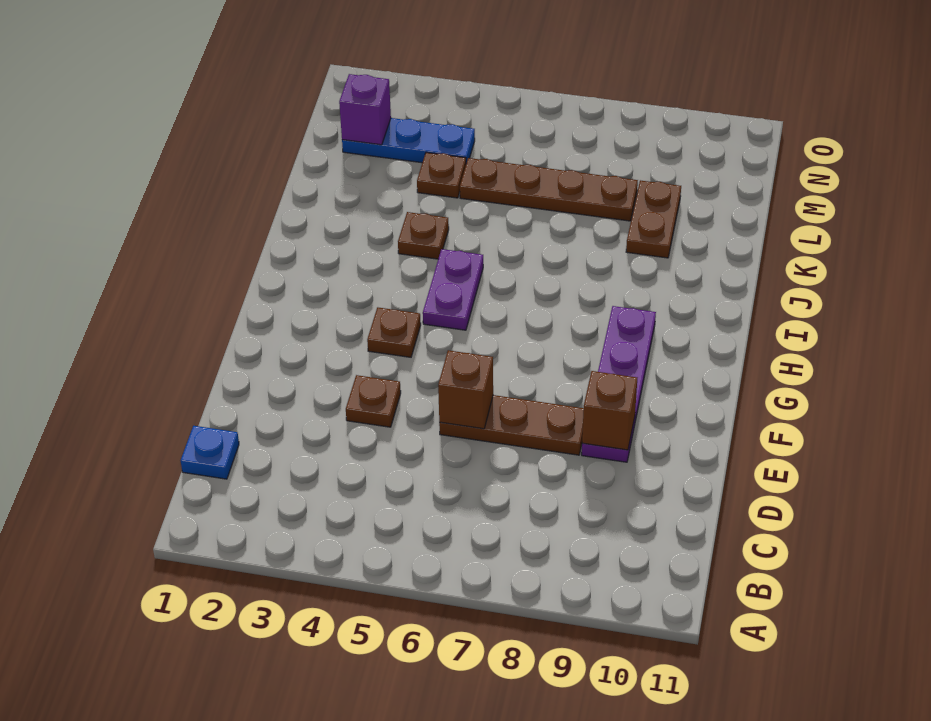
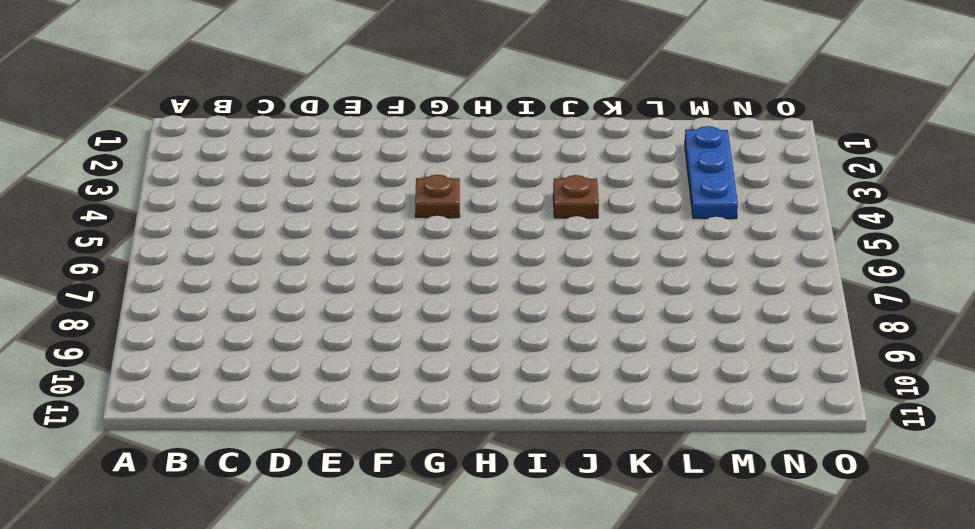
none -> blue plate C1 level 1
none -> brown plate E4 level 1
none -> brown plate E6:E8 level 1

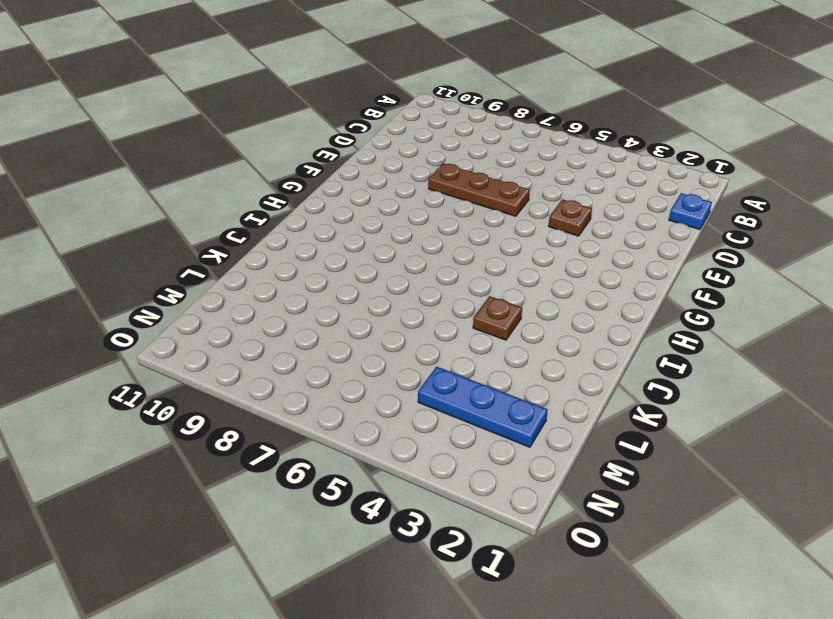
none -> purple plate E9:H9 level 1
none -> brown plate G4 level 1
none -> purple plate H5:I5 level 1

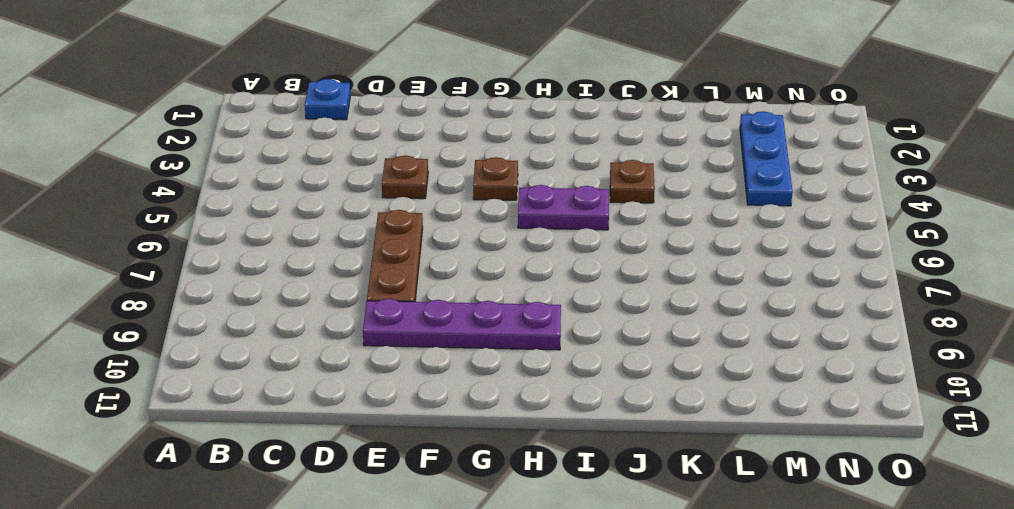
none -> brown plate K9:L9 level 1
none -> brown plate L4 level 1
none -> brown plate L5:L8 level 1

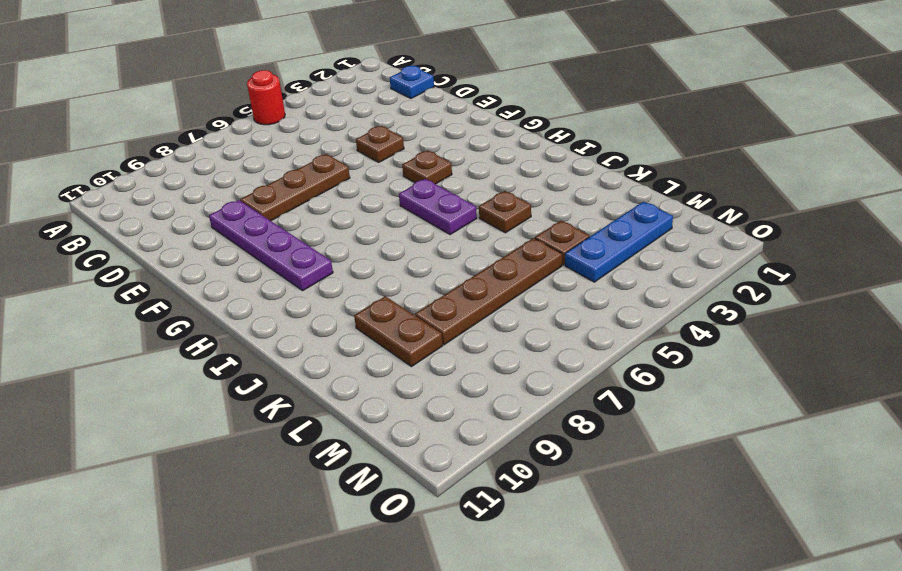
red round brick A5 level 1 -> none
none -> brown brick E6 level 2
none -> brown brick E9 level 2
none -> purple brick M2 level 2

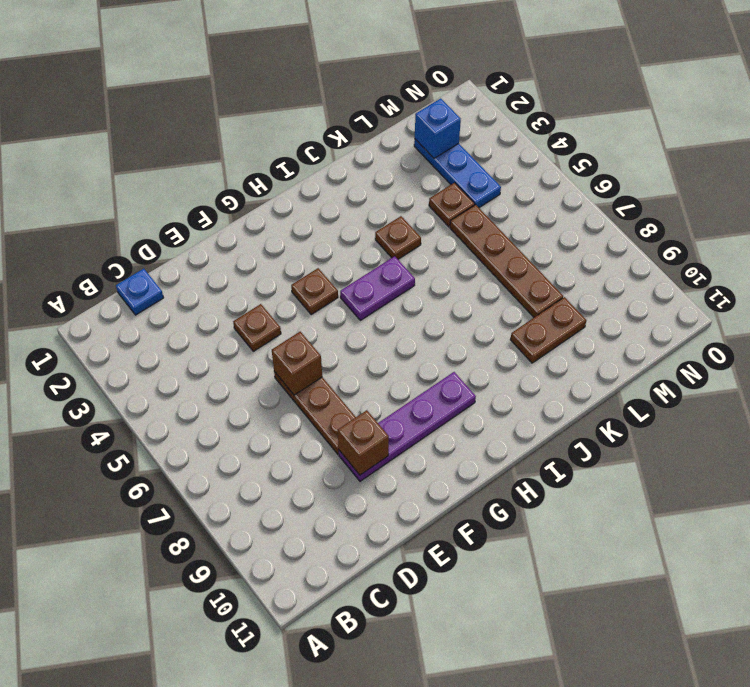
blue brick M2 level 2 -> purple brick M2 level 2

